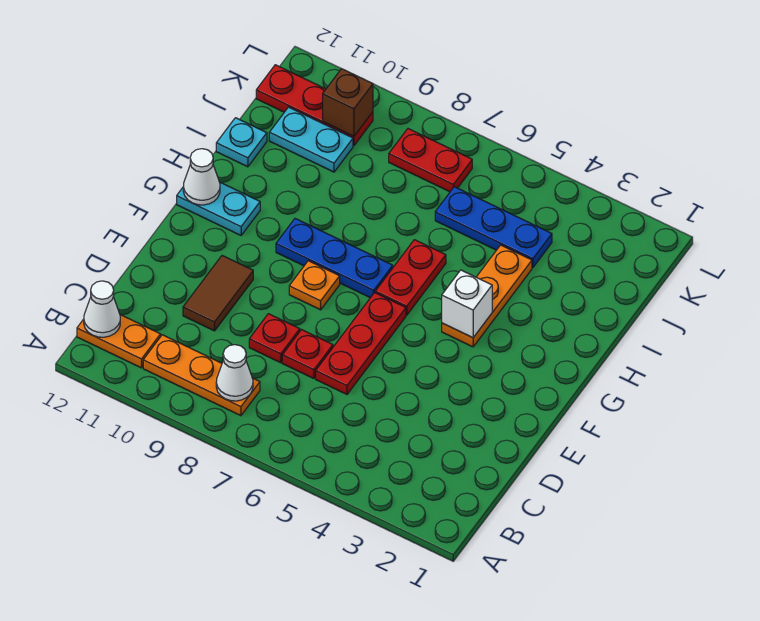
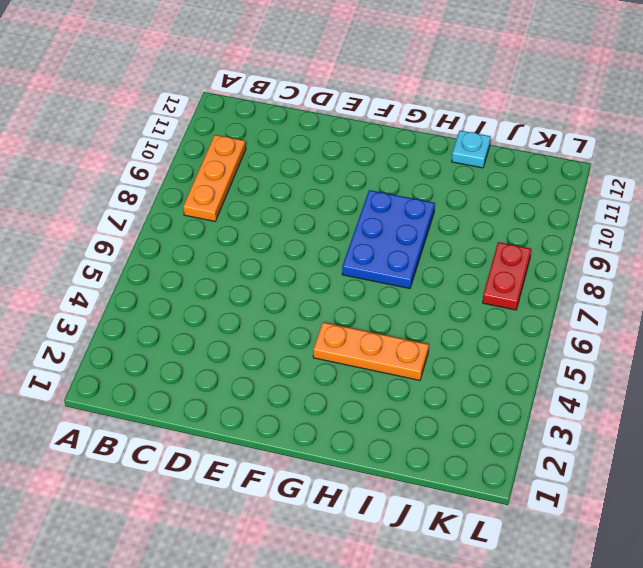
blue plate G7:H9 level 1 -> blue plate G7:G9 level 1
none -> orange plate B11:B12 level 1
none -> red plate D6:F6 level 1
none -> red plate D7 level 1

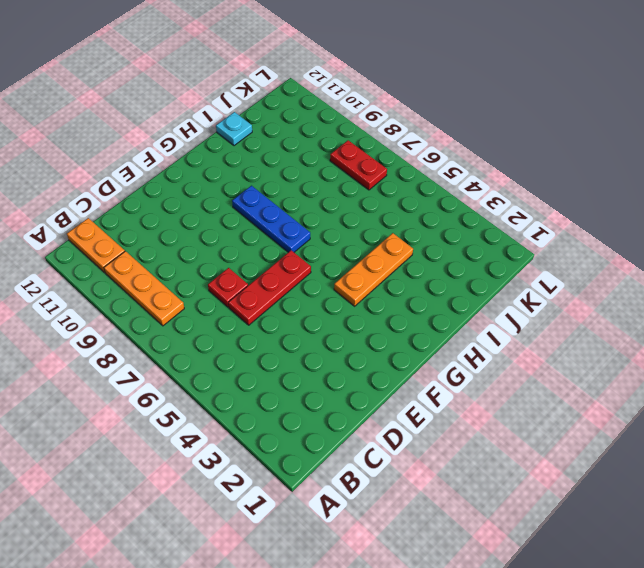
none -> red plate D8 level 1
none -> brown tile D10:E10 level 1
none -> orange plate F8 level 1

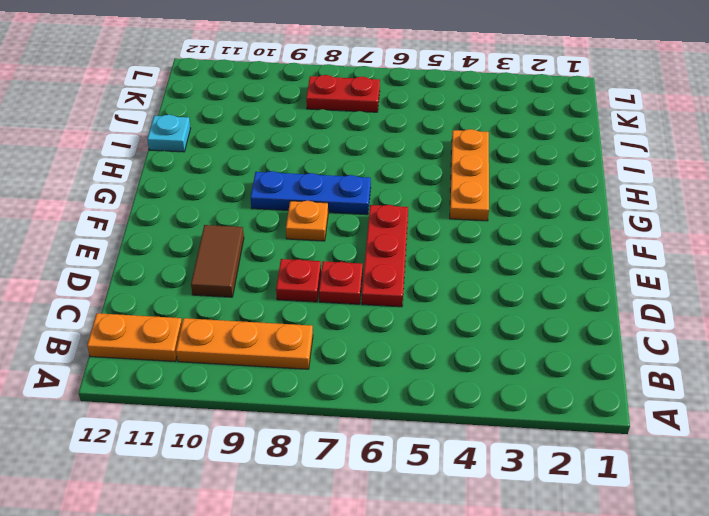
none -> red plate G6:H6 level 1
none -> cyan plate G11:G12 level 1
none -> blue plate J4:J6 level 1

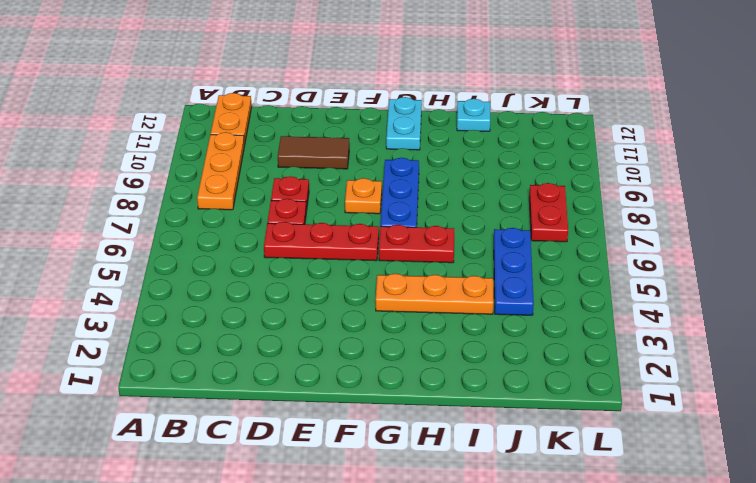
none -> cyan plate J10:J11 level 1
none -> red plate K10:K12 level 1
none -> white cone B8 level 2

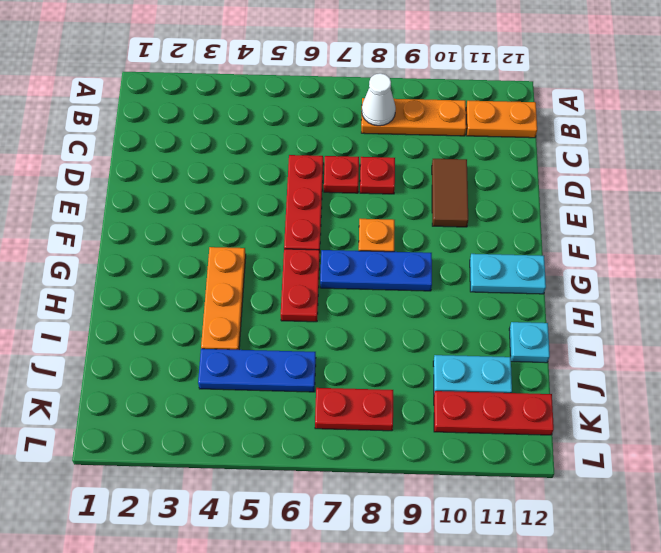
none -> white cone B12 level 2
none -> white brick G4 level 2
none -> white cone G12 level 2

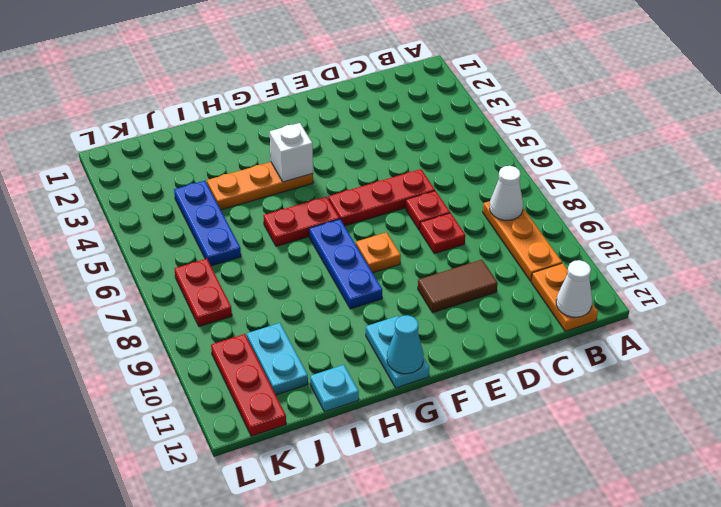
cyan cone G12 level 2 -> white cone G12 level 2
none -> brown brick K10 level 2

